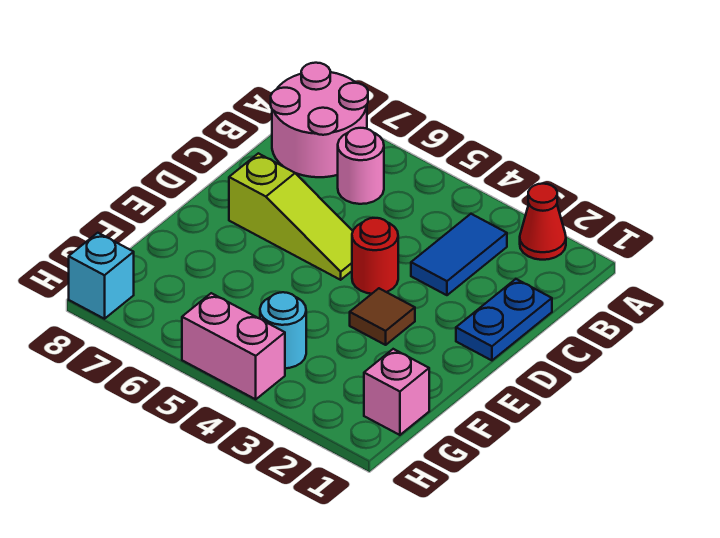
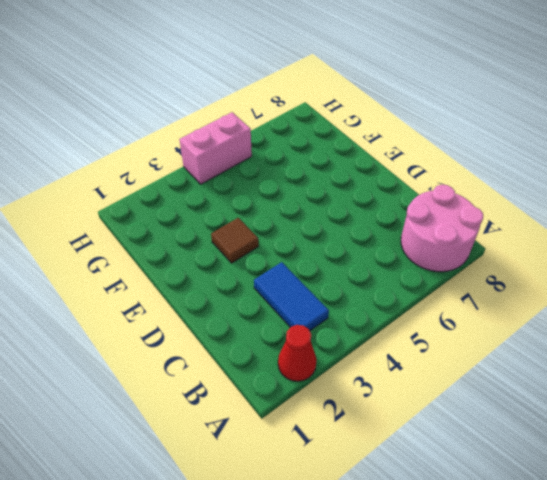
none -> pink round brick B6 level 1
none -> blue plate C1:D1 level 1
none -> red round brick D4 level 1

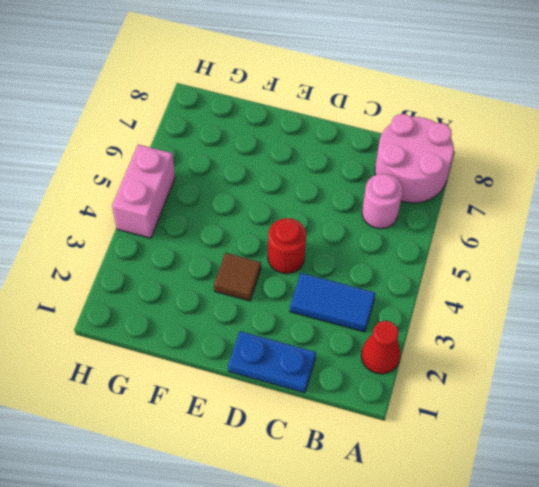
none -> lime slope D5:D7 level 1 top 7
none -> pink brick G1 level 1
none -> cyan round brick G4 level 1

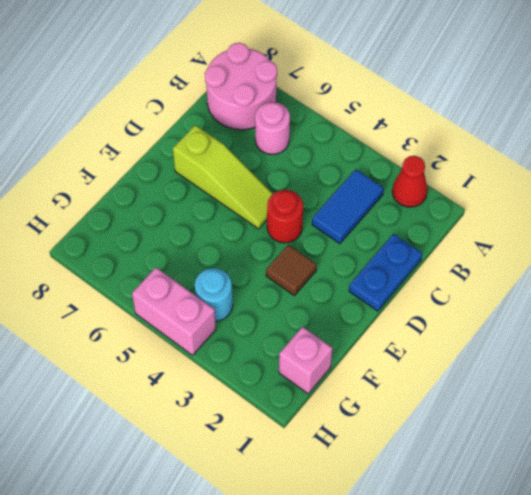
none -> cyan brick H8 level 1

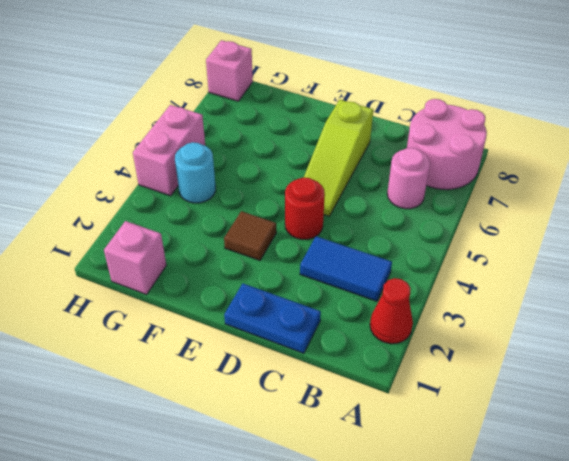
pink brick H8 level 1 -> cyan brick H8 level 1

